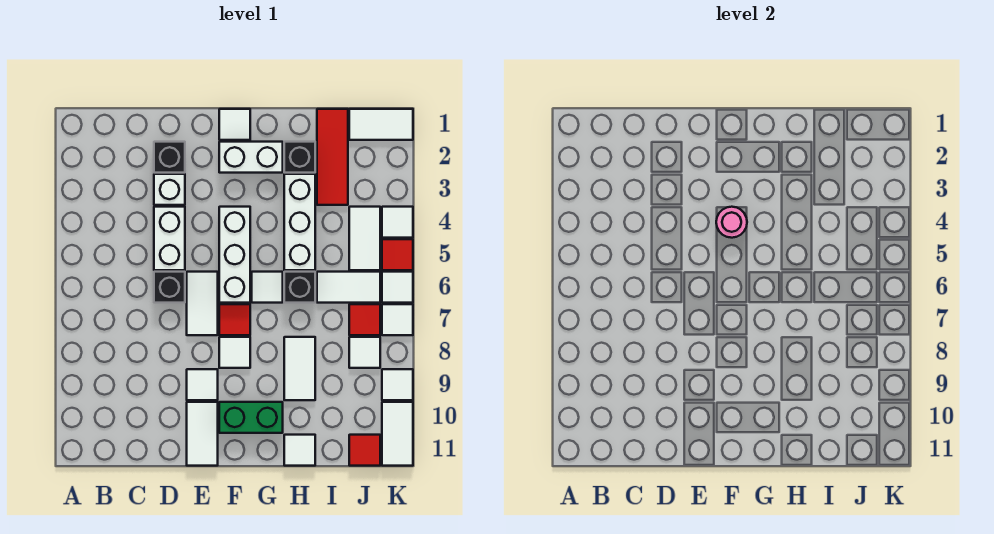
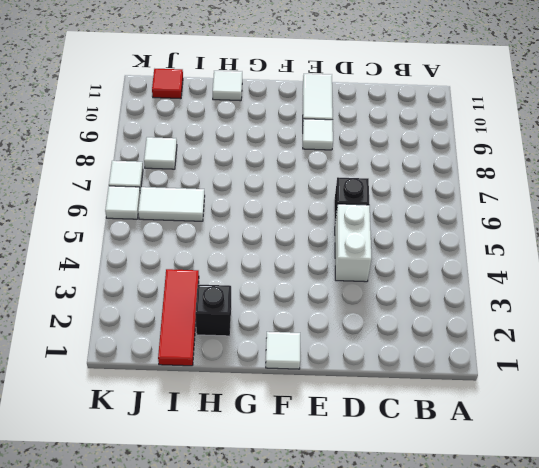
none -> black brick D2 level 1
none -> white brick D3 level 1
none -> white tile E6:E7 level 1
none -> white brick F2:G2 level 1

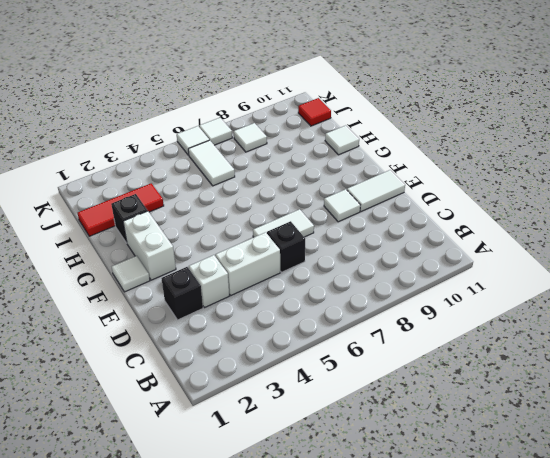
none -> white brick F4:F6 level 1
none -> red tile F7 level 1
none -> white tile F8 level 1
none -> green brick F10:G10 level 1

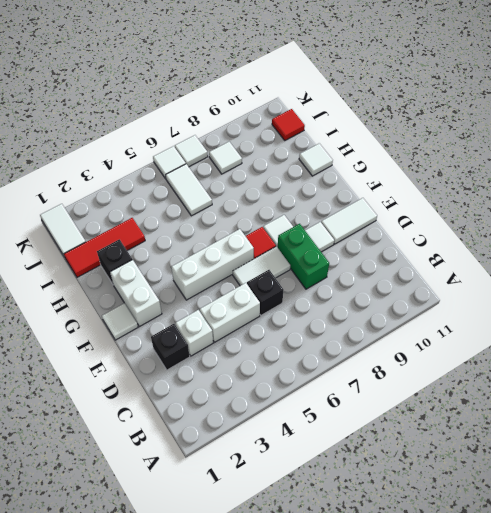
green brick D8:E8 level 1 -> green brick F10:G10 level 1
none -> white tile G6 level 1
none -> white brick H3:H5 level 1
none -> black brick H6 level 1
none -> white tile H8:H9 level 1

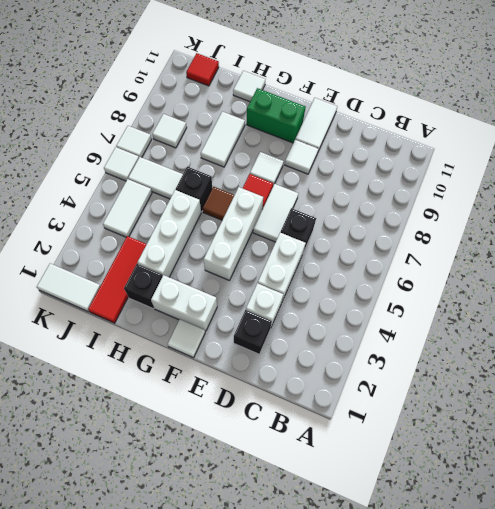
brown tile G6 level 1 -> white tile G6 level 1
none -> red tile J7 level 1
none -> white tile K4 level 1
none -> red tile K5 level 1
none -> white tile K9 level 1

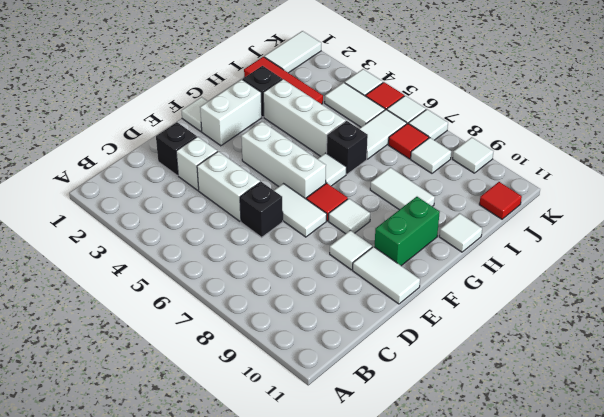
none -> white tile K10:K11 level 1
none -> pink round brick F4 level 2

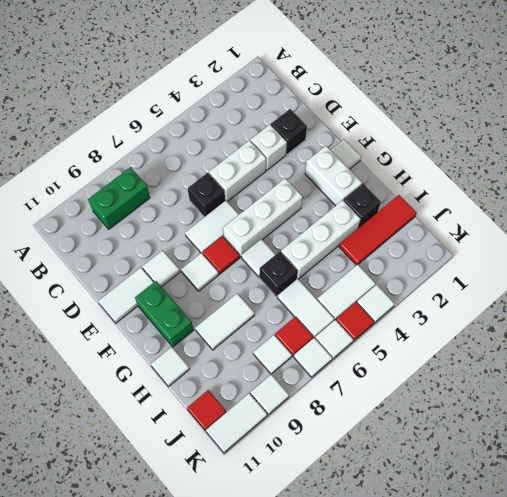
green brick B8:B9 level 1 -> none
none -> white tile J1:K1 level 1
none -> pink round brick F4 level 2

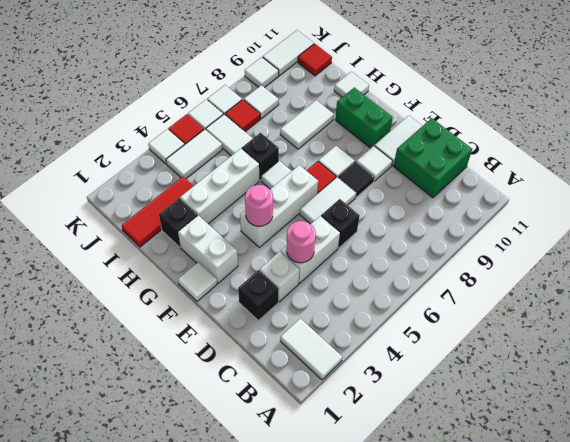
white tile A2:B2 level 1 -> white tile J1:K1 level 1
green brick C10:D11 level 1 -> none
pink round brick D4 level 2 -> none
black tile E8 level 1 -> none

